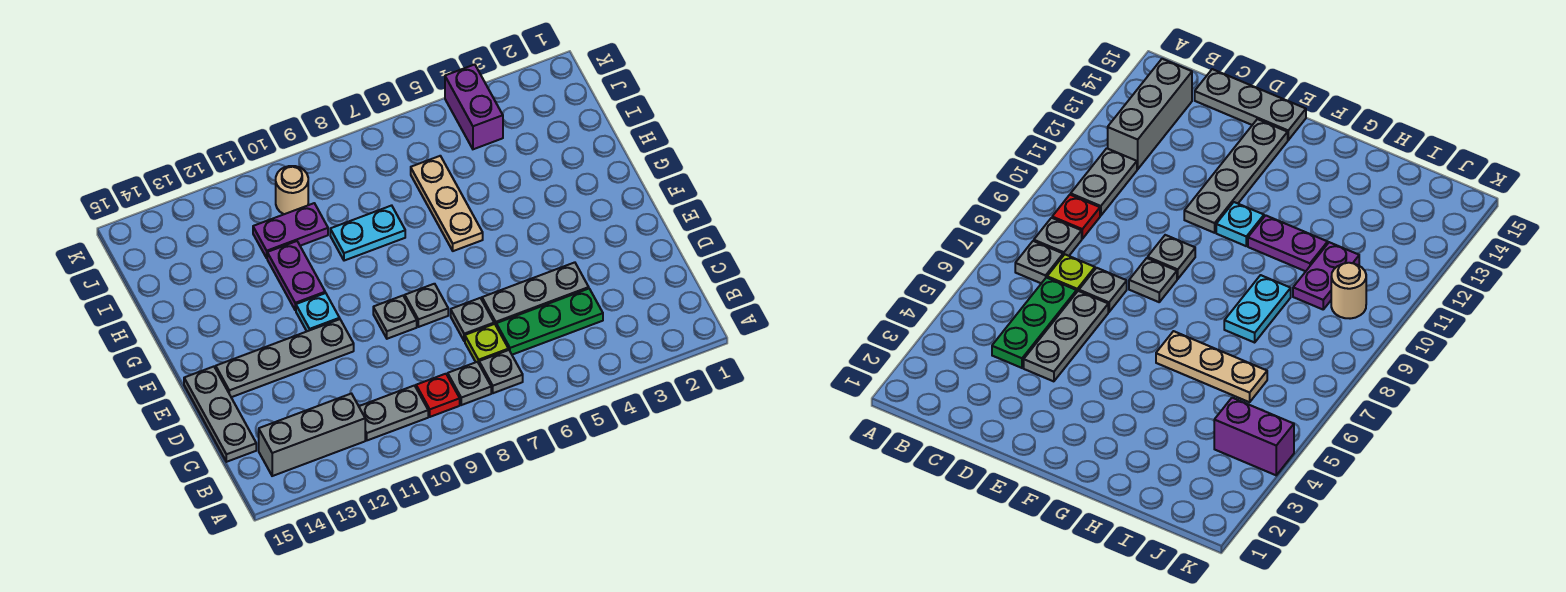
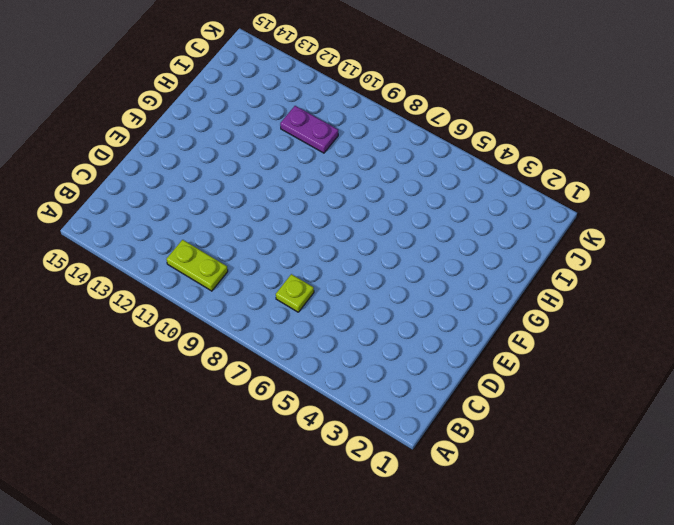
lime plate B10:B11 level 1 -> grey plate B10:B11 level 1
none -> grey plate B7 level 1
none -> grey plate B8 level 1
none -> red plate B9 level 1

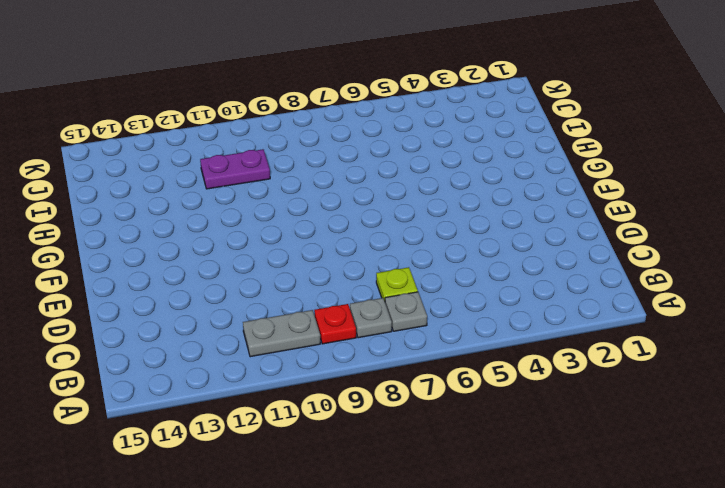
none -> grey brick B12:B14 level 1
none -> green plate C4:C6 level 1
none -> grey plate C15:E15 level 1

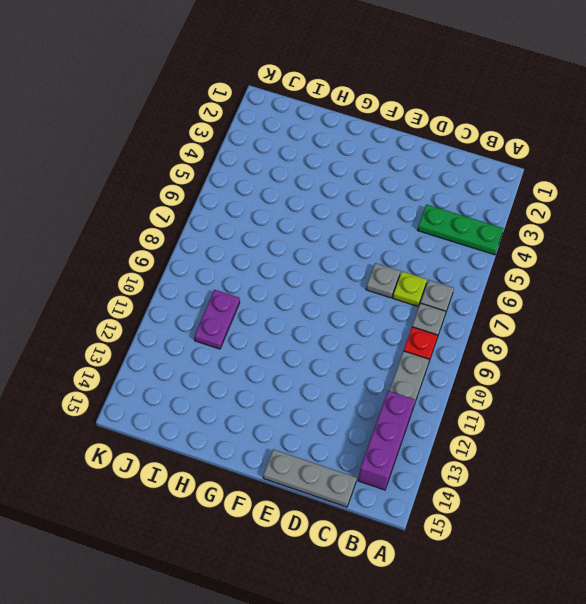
green plate A4:C4 level 1 -> green plate C4:C6 level 1
purple brick B12:B14 level 1 -> grey brick B12:B14 level 1
none -> grey plate D4:D6 level 1
none -> grey plate E8 level 1
none -> grey plate E9 level 1

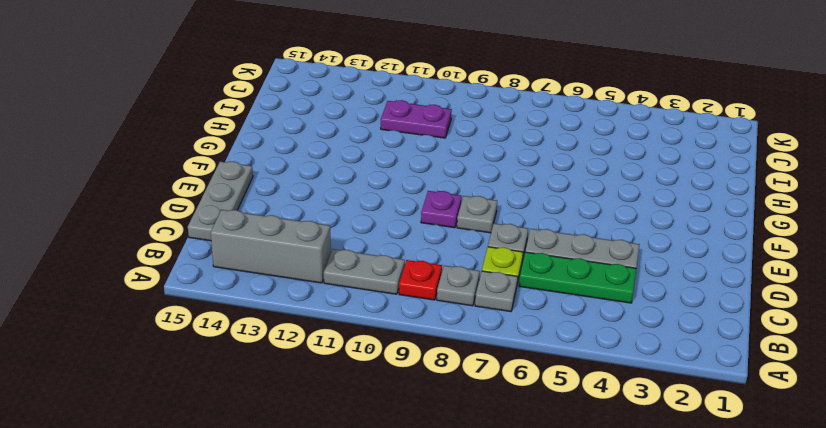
purple plate E9 level 1 -> grey plate E9 level 1
none -> grey plate E11:E14 level 1
none -> cyan plate F11 level 1
none -> tan plate G6:I6 level 1

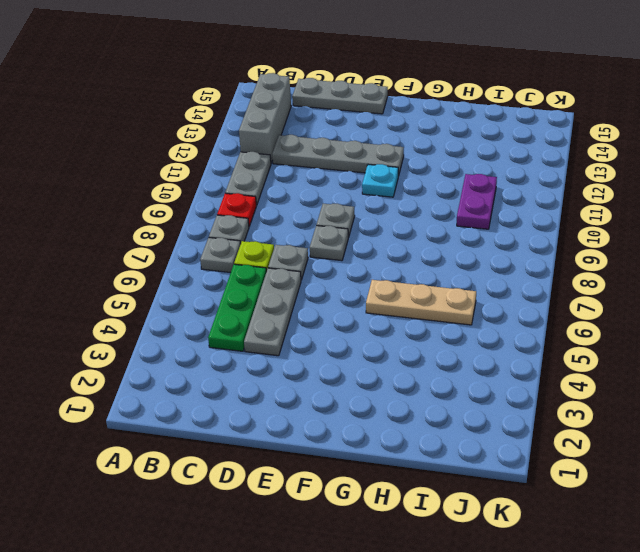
grey plate C12:F12 level 1 -> grey plate E11:E14 level 1
none -> purple plate G11:H11 level 1
none -> cyan plate H8:H9 level 1
none -> purple brick J4:K4 level 1

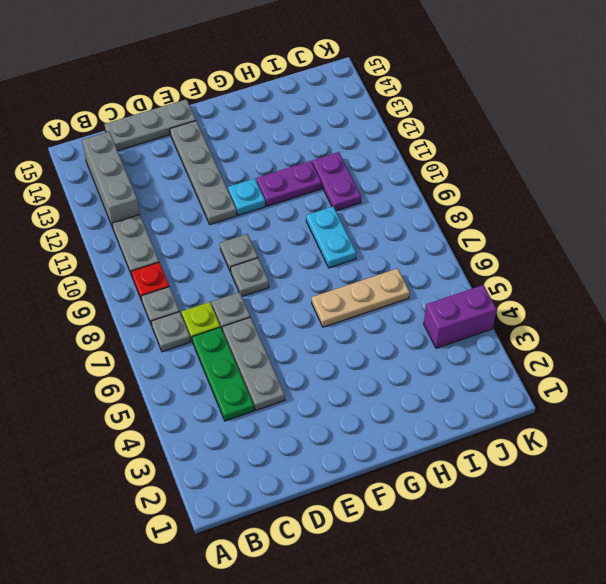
none -> tan round brick J10 level 1

